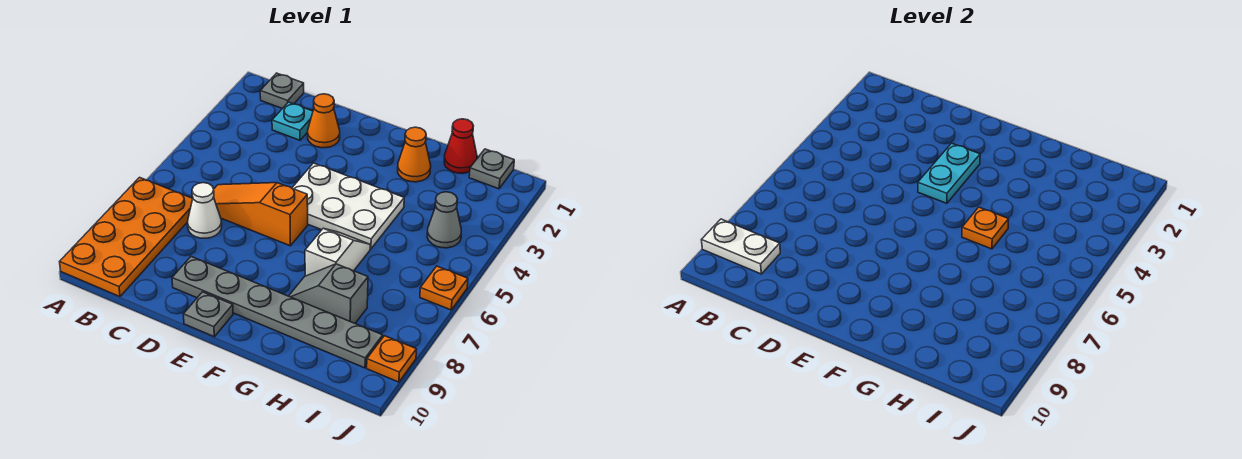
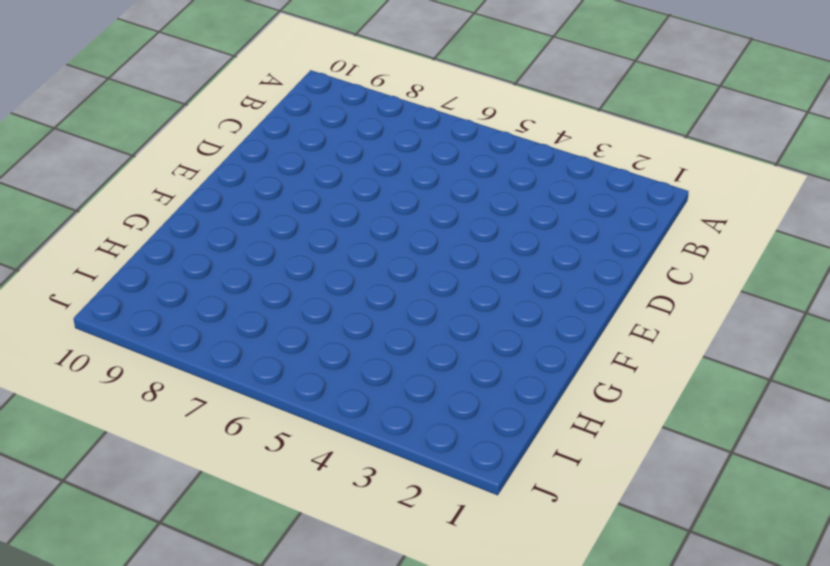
none -> orange plate A7:B10 level 1
none -> grey plate B1 level 1
none -> cyan plate C2 level 1

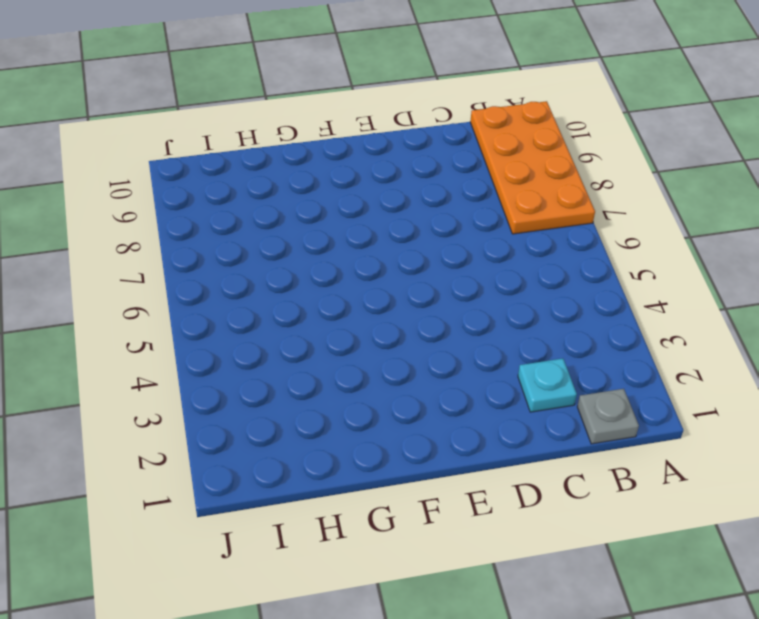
none -> orange slope C6:E6 level 1 top E
none -> white cone C7 level 1
none -> orange cone D2 level 1

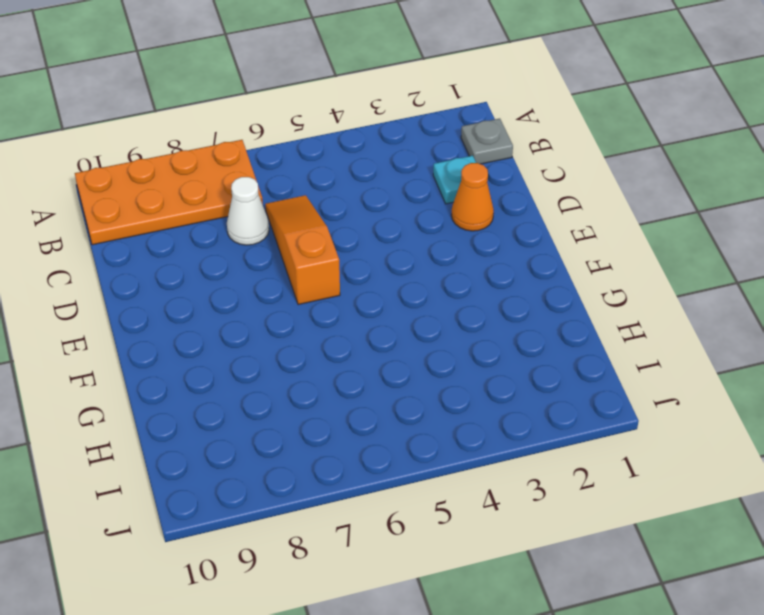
none -> grey plate D9:I9 level 1
none -> white plate E4:G5 level 1
none -> grey plate E10 level 1

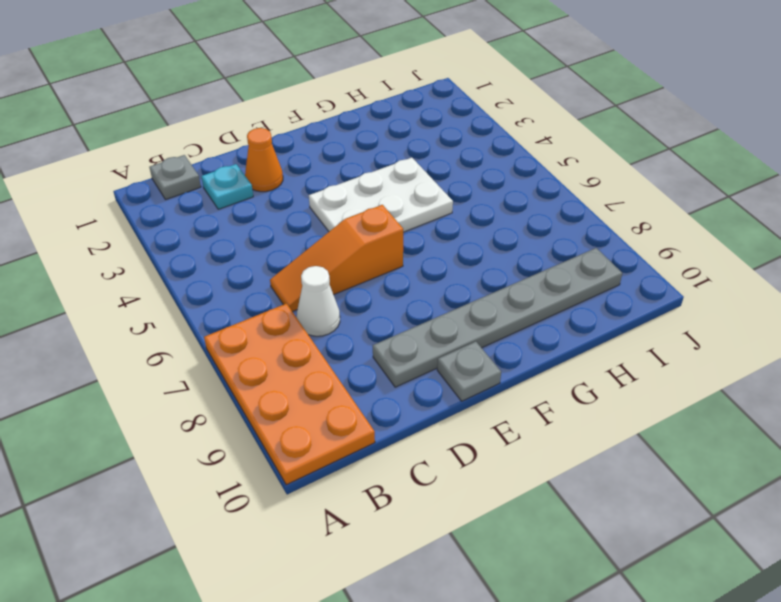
none -> orange cone G2 level 1
none -> white slope G6:G7 level 1 top 7
none -> grey slope G8:H8 level 1 top H

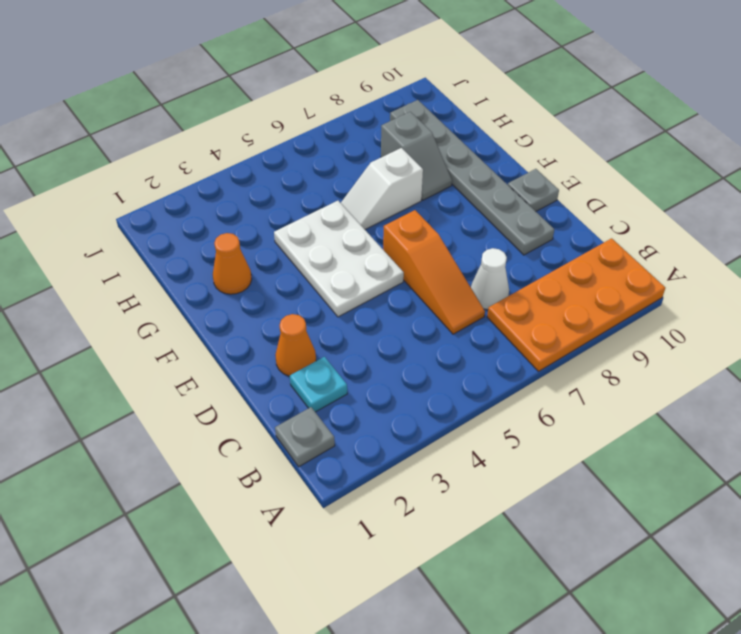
none -> red cone H1 level 1
none -> grey plate I1 level 1
none -> grey cone I4 level 1

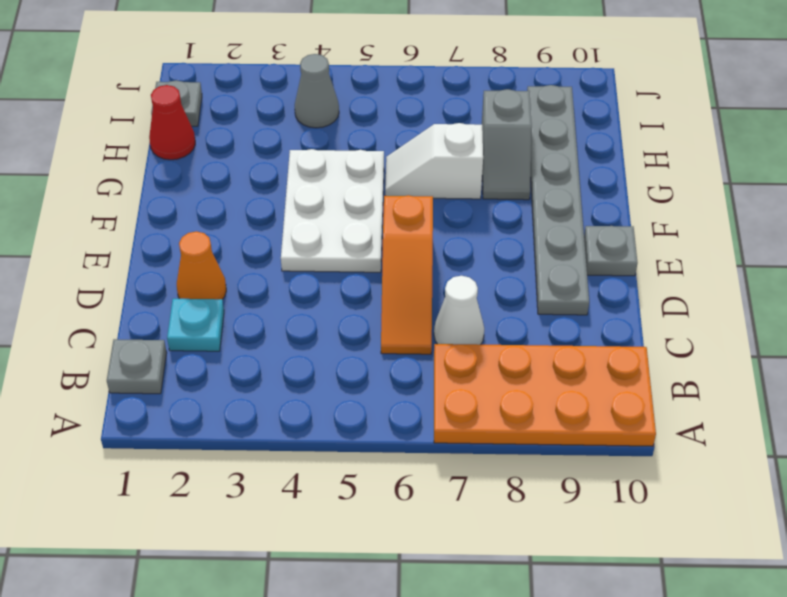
none -> orange cone G2 level 1
none -> orange plate J6 level 1
none -> orange plate J9 level 1

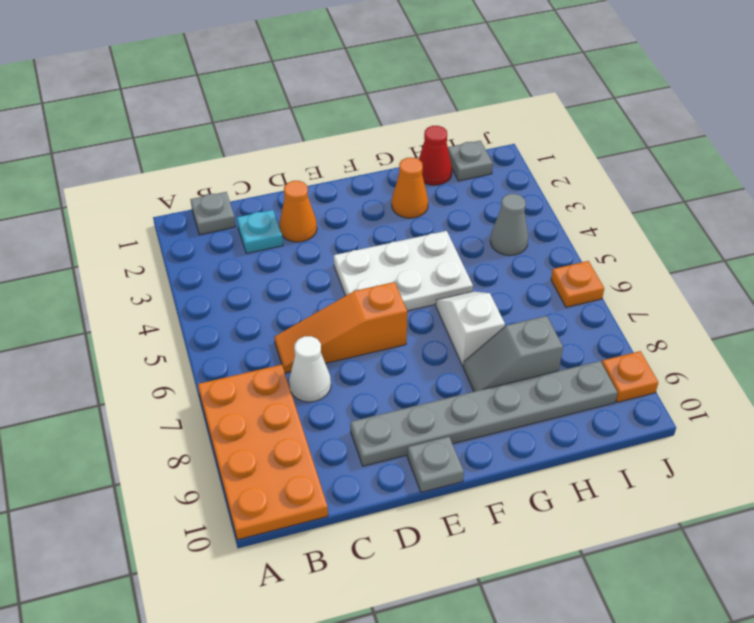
none -> white plate A9:B9 level 2
none -> cyan plate E3:E4 level 2
none -> orange plate G5 level 2

